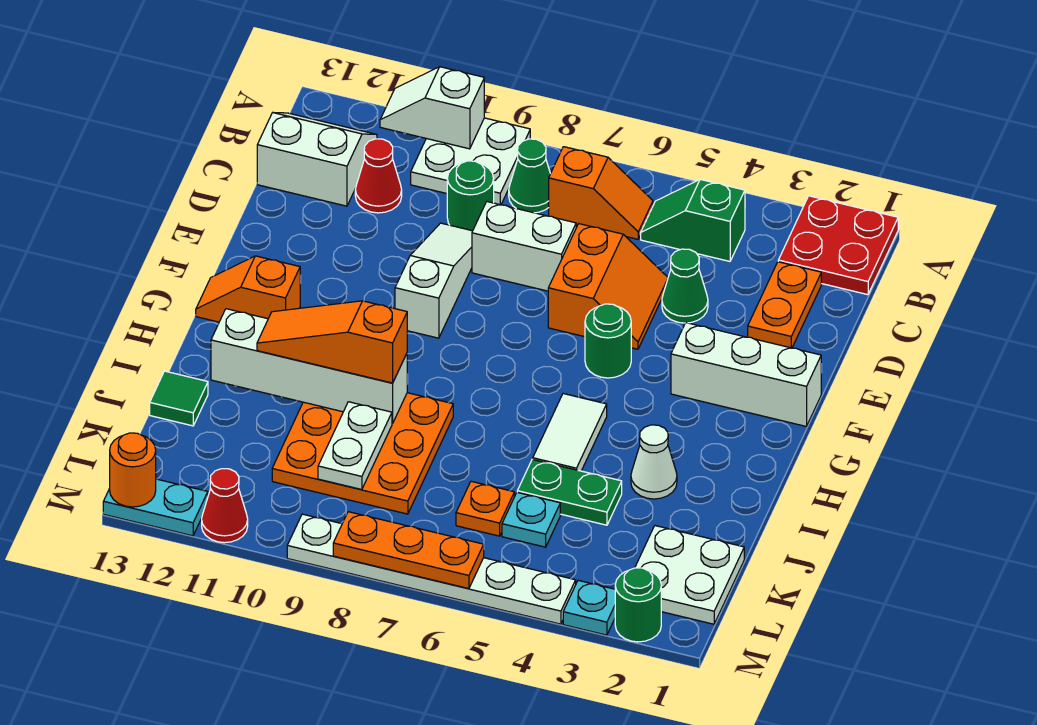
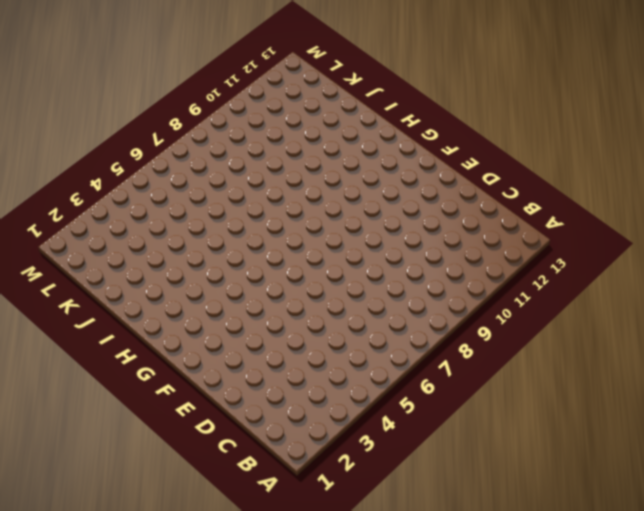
none -> red plate A1:B2 level 1
none -> white plate A9:B10 level 1
none -> green slope B4:B5 level 1 top 4
none -> orange slope B6:B7 level 1 top 7

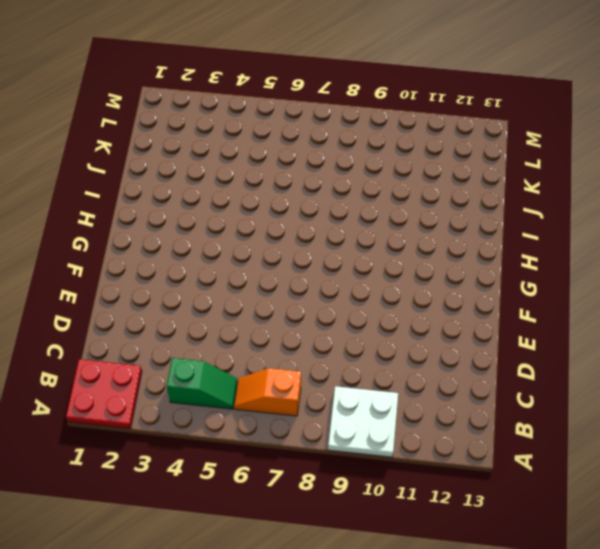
none -> green cone B8 level 1
none -> white slope B12:C13 level 1 top C
none -> orange plate C2:D2 level 1
none -> green round brick C9 level 1

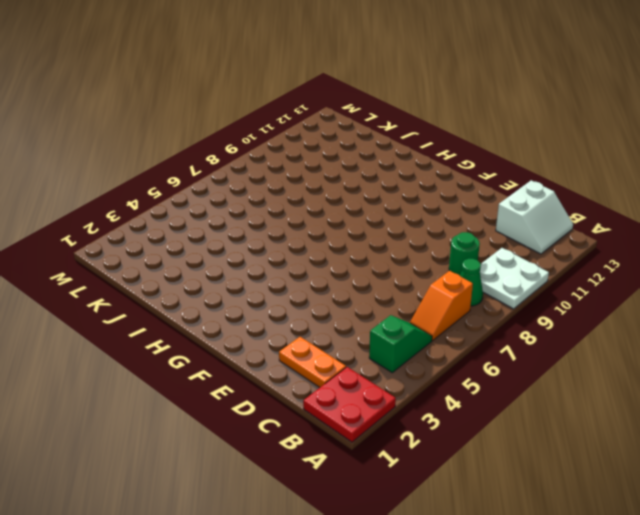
none -> red cone C11 level 1
none -> green cone D4 level 1
none -> orange slope D5:E6 level 1 top 6
none -> white brick D7:D8 level 1

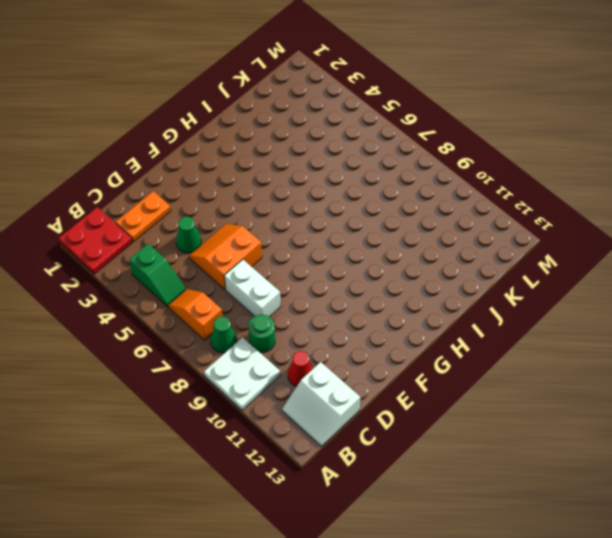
none -> white slope D9:F9 level 1 top F
none -> white brick F1:F3 level 1
none -> green round brick F5 level 1
none -> orange slope G12:G13 level 1 top 12

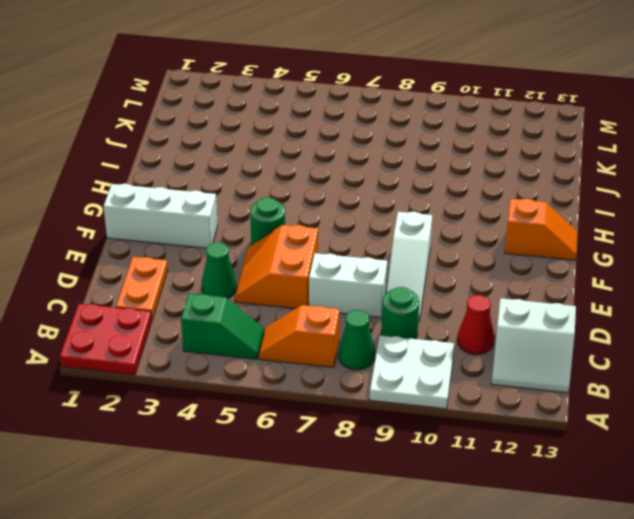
none -> white tile H5:I5 level 1
none -> white cone I3 level 1
none -> orange plate I8:K10 level 1
none -> green plate J4:J5 level 1

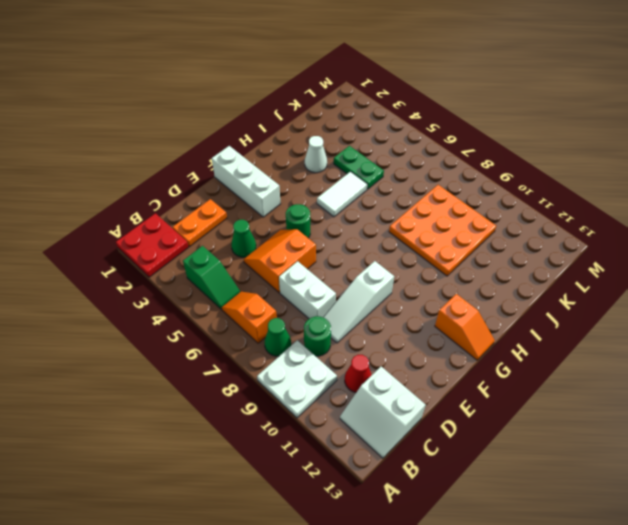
none -> green tile J13 level 1
none -> white plate K1:L2 level 1
none -> cyan plate K5 level 1
none -> orange plate K6 level 1

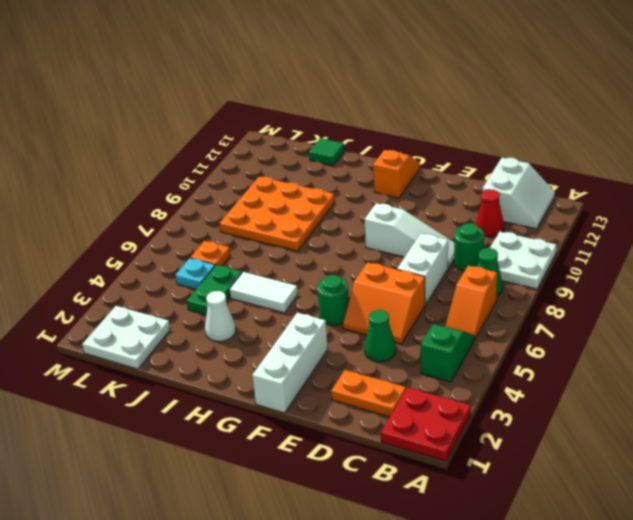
none -> green round brick M2 level 1
none -> cyan plate M3 level 1
none -> white plate M4:M9 level 1
none -> red cone M11 level 1

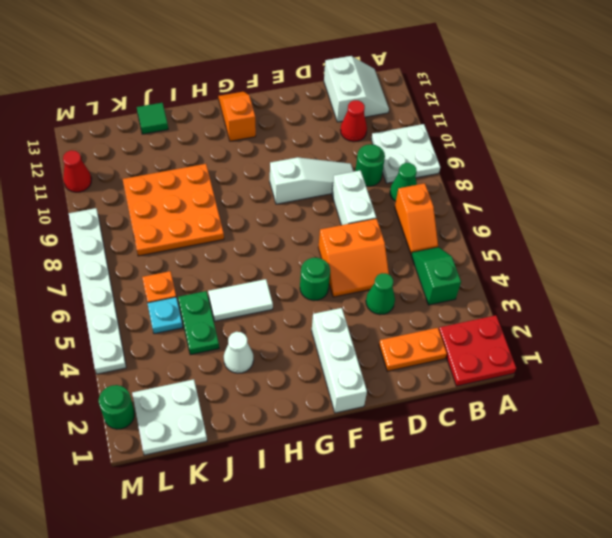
none -> cyan plate M3 level 1
none -> cyan plate M12:M13 level 1
none -> white slope A10:A11 level 2 top 10
none -> white brick I9:I12 level 2

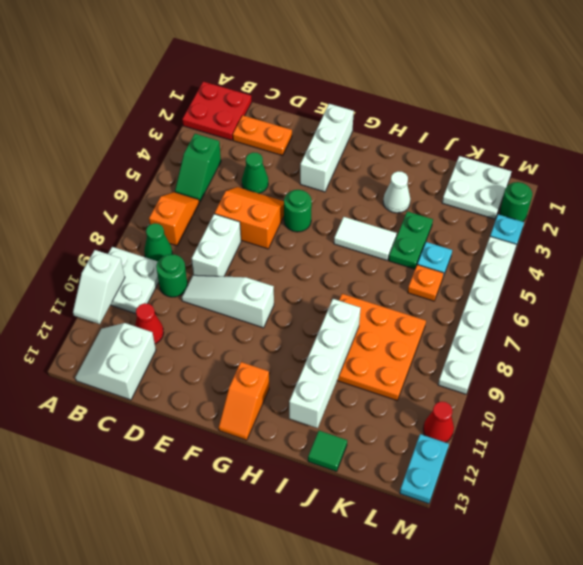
none -> white plate J9:K9 level 2
none -> orange plate M6:M8 level 2
none -> orange round brick M13 level 2
none -> orange slope I9:I11 level 3 top 9

